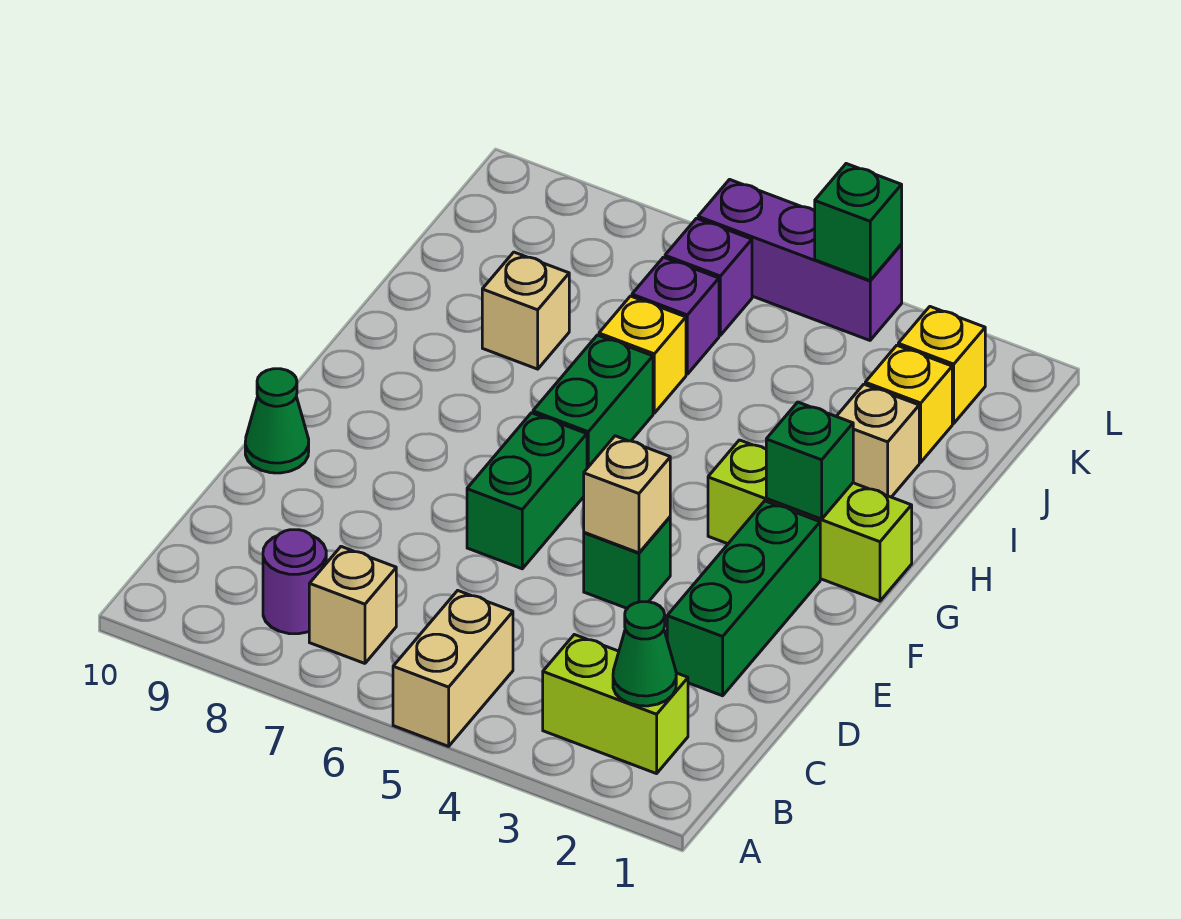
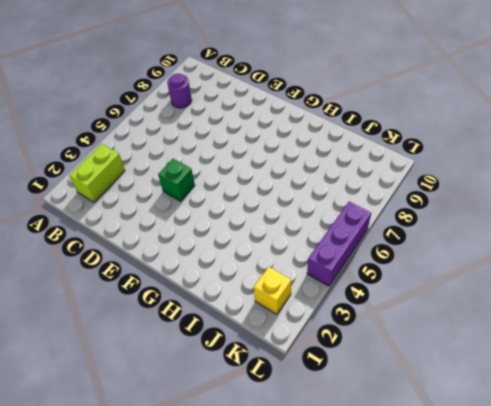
none -> tan brick A5:B5 level 1
none -> tan brick B7 level 1
none -> green brick D2:F2 level 1

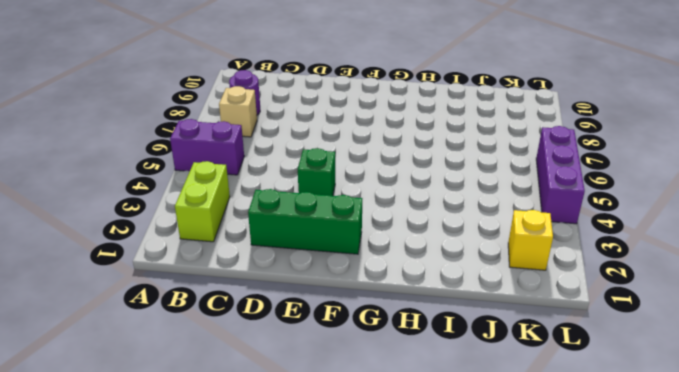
purple brick A5:B5 level 1 -> tan brick A5:B5 level 1
none -> green brick E6:F6 level 1
none -> green cone E10 level 1
none -> lime brick G1:G3 level 1

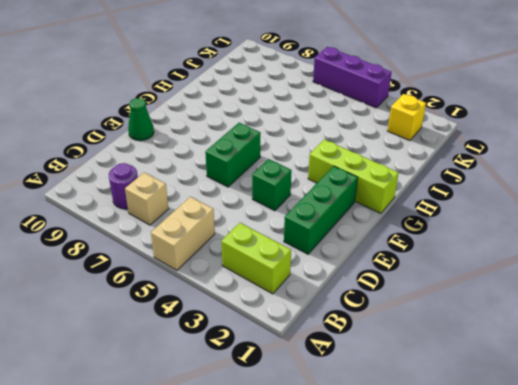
none -> green brick G6:H6 level 1
none -> tan brick I2 level 1
none -> yellow brick I6 level 1

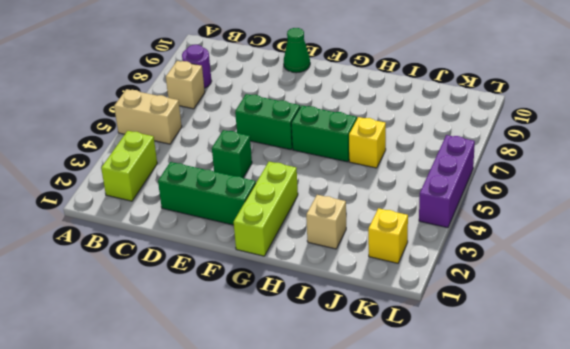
none -> tan brick I8 level 1
none -> yellow brick J2 level 1
none -> purple brick J6 level 1

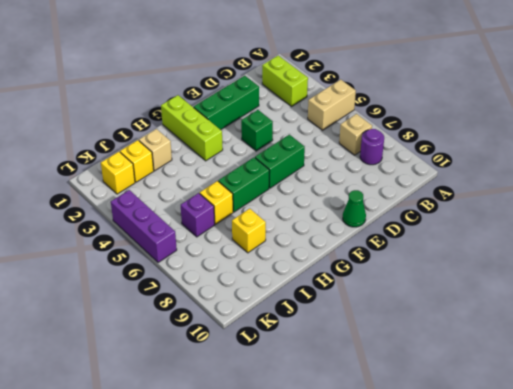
yellow brick I8 level 1 -> tan brick I8 level 1
none -> purple brick K6 level 1
none -> green cone B2 level 2
none -> tan brick E4 level 2

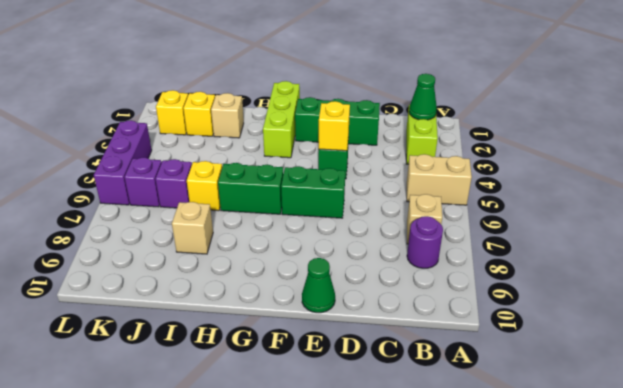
yellow brick E4 level 2 -> tan brick E4 level 2
none -> green brick G2 level 2
none -> green brick L4 level 2

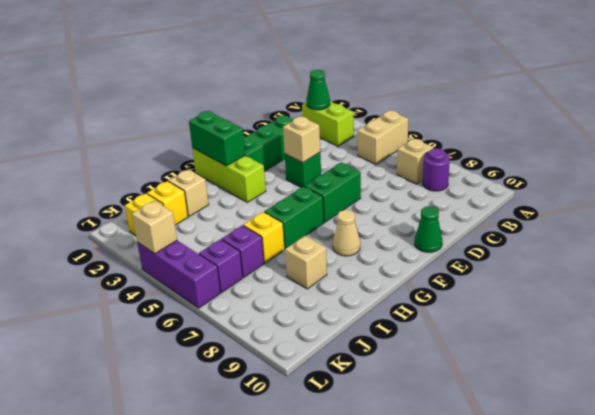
green brick G1:G2 level 2 -> green brick G2 level 2
tan cone G8 level 1 -> none
tan brick L4 level 2 -> green brick L4 level 2

